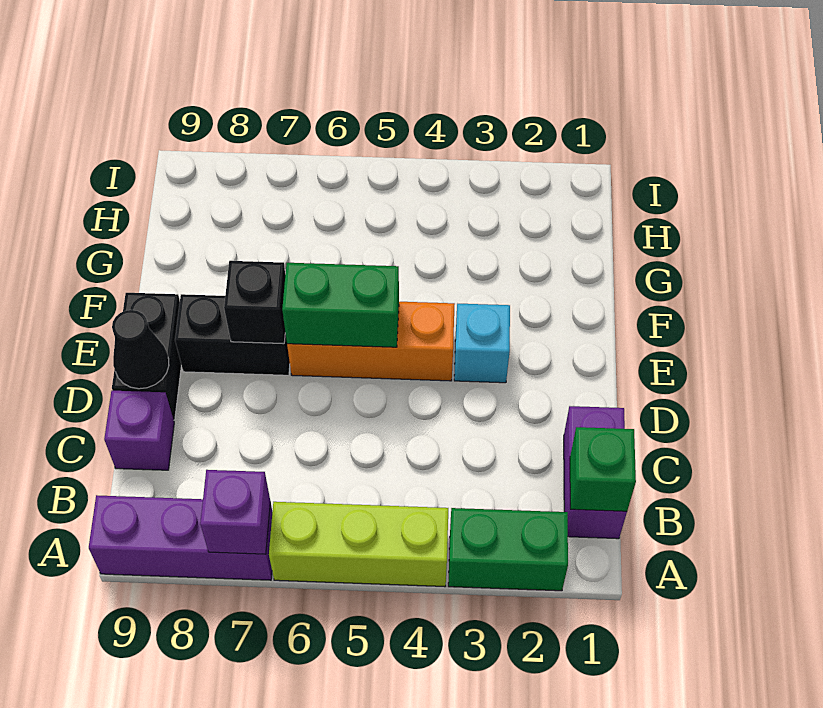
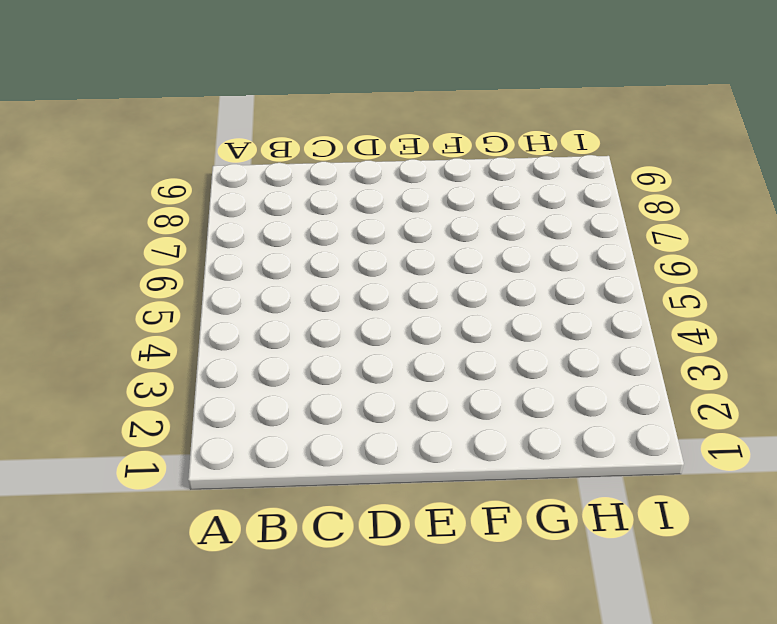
none -> green brick A2:A3 level 1
none -> lime brick A4:A6 level 1
none -> purple brick A7:A9 level 1

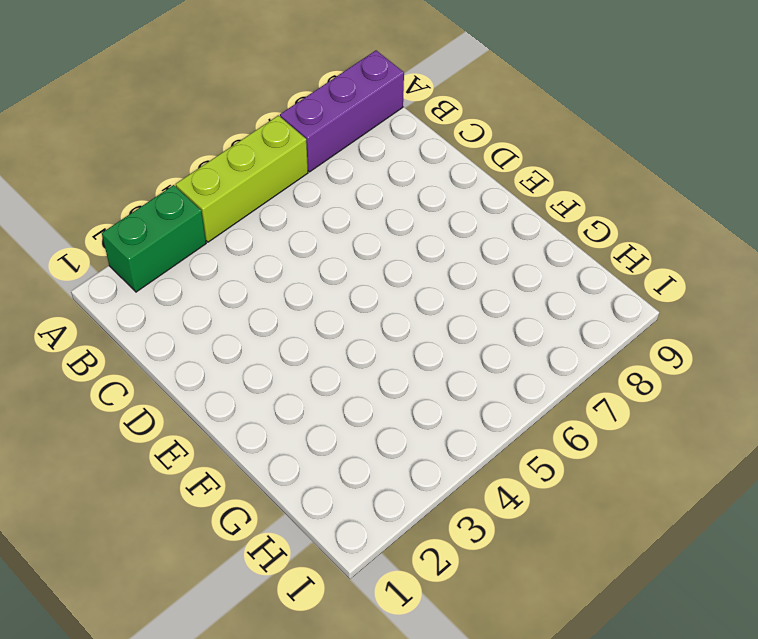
none -> purple brick B1:C1 level 1
none -> purple brick C9 level 1
none -> black brick D9:E9 level 1

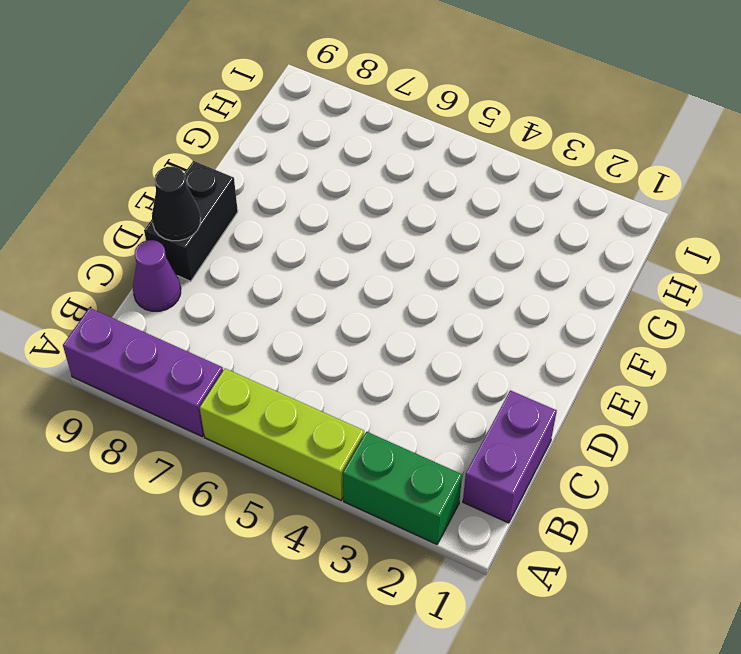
purple cone C9 level 1 -> purple brick C9 level 1
none -> cyan brick E3 level 1
none -> orange brick E4:E6 level 1
none -> black brick E7:E8 level 1

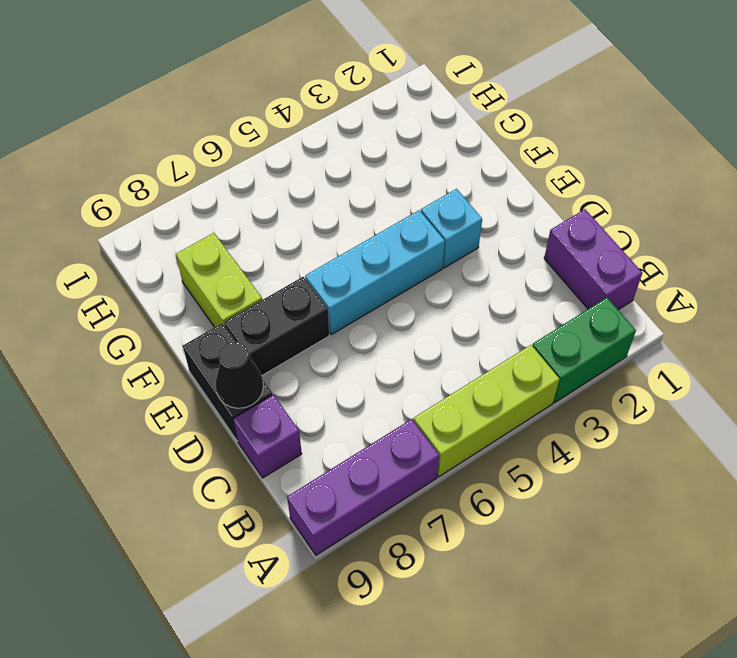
cyan brick E4:E6 level 1 -> orange brick E4:E6 level 1
lime brick F8:G8 level 1 -> none
none -> purple brick A7 level 2
none -> green brick B1 level 2
none -> green brick E5:E6 level 2

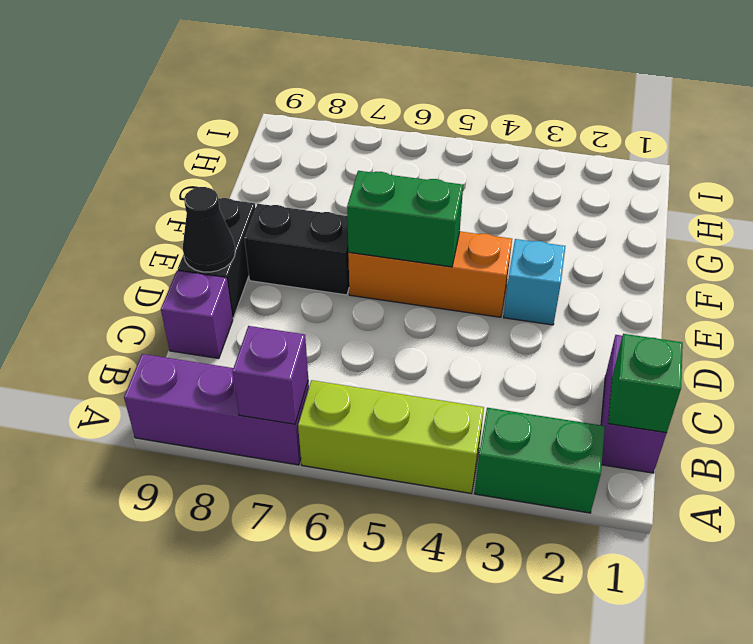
none -> black brick E7 level 2

